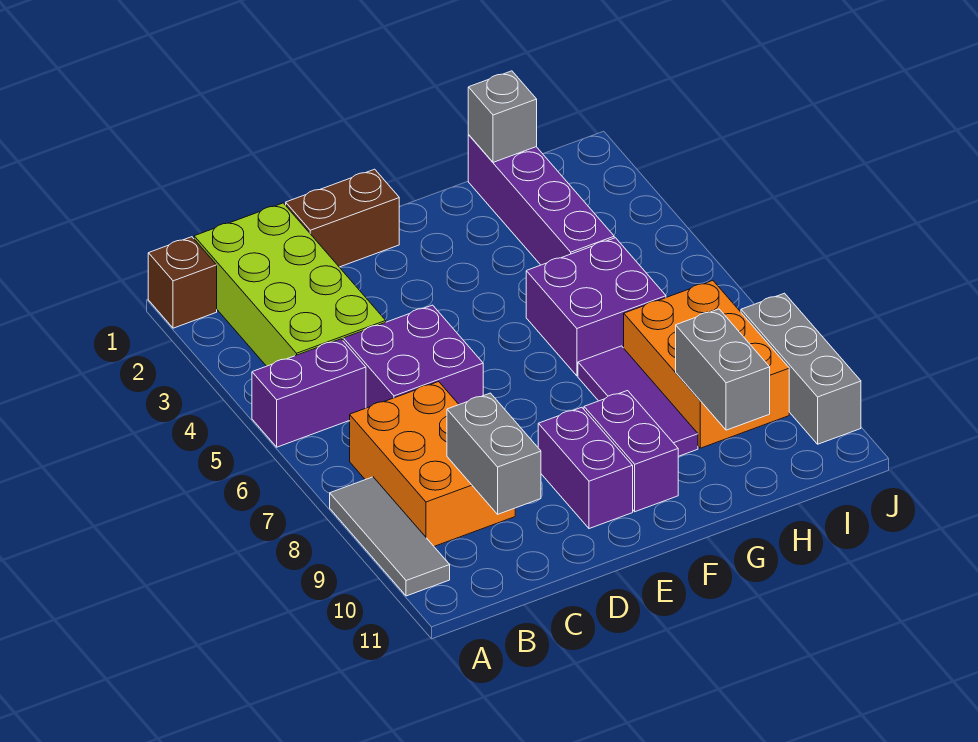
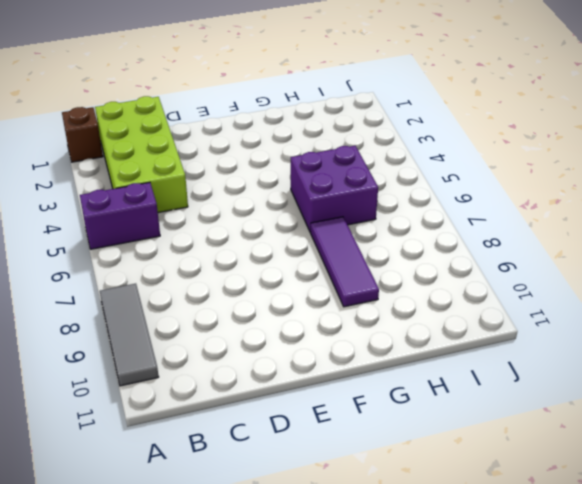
none -> orange brick B7:C9 level 1
none -> purple brick C5:D6 level 1
none -> brown brick D1:E1 level 1

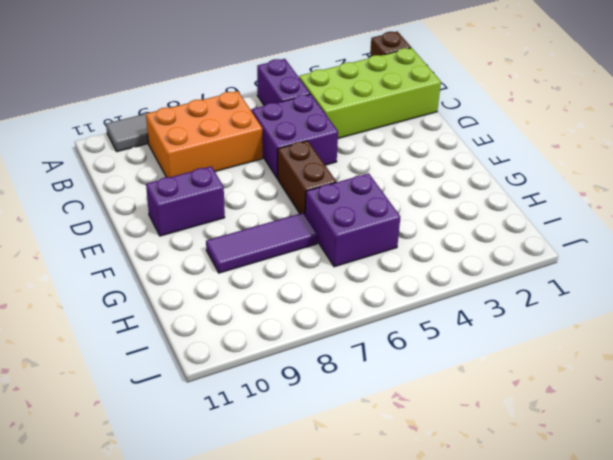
brown brick E6:F6 level 1 -> brown brick D1:E1 level 1
none -> purple brick F9:F10 level 1
none -> purple brick H1:H4 level 1
none -> orange brick H7:I9 level 1

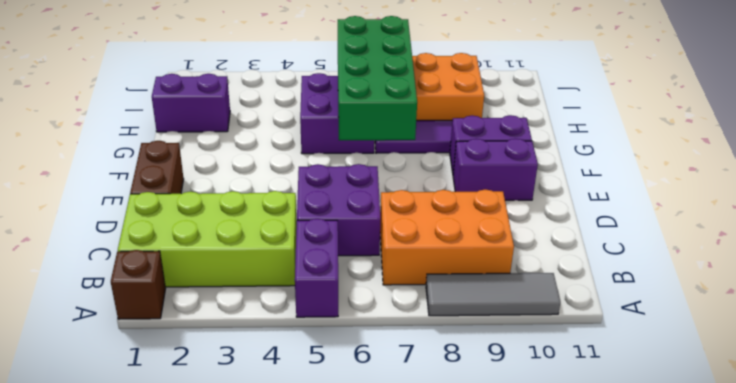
green brick F6:I7 level 2 -> none
purple brick H1:H2 level 1 -> purple brick H1:H4 level 1
none -> grey brick J8:J10 level 1
none -> grey brick C9:C10 level 2
none -> grey brick H1 level 2

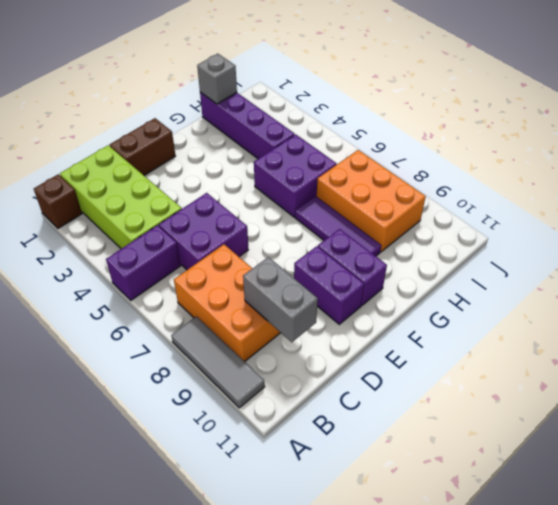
none -> grey brick J8:J10 level 1
none -> grey brick H9:H10 level 2

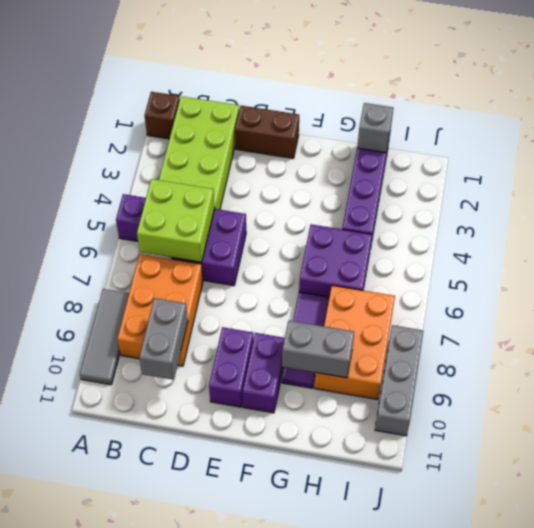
lime brick B5:C6 level 2 -> none
grey brick G9:H9 level 2 -> grey brick H9:H10 level 2

